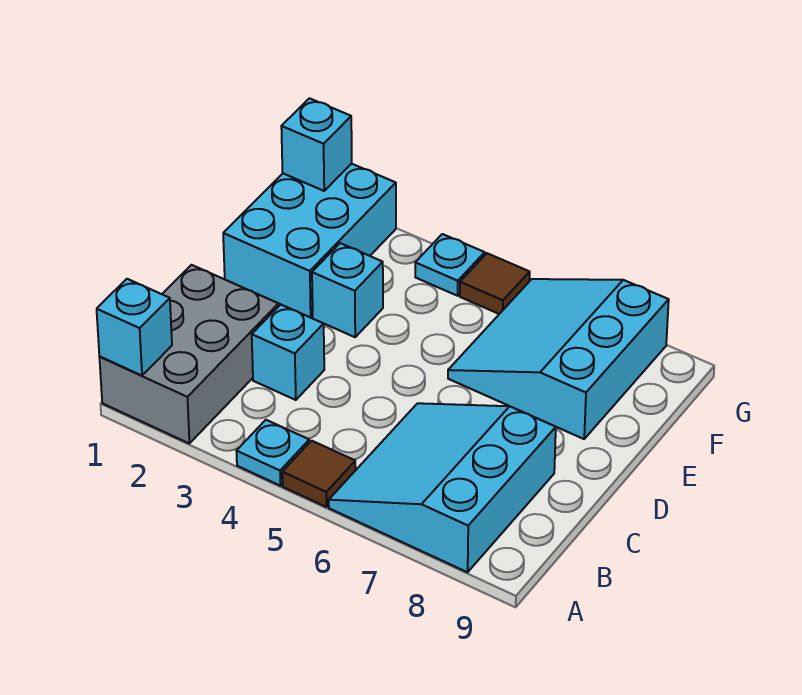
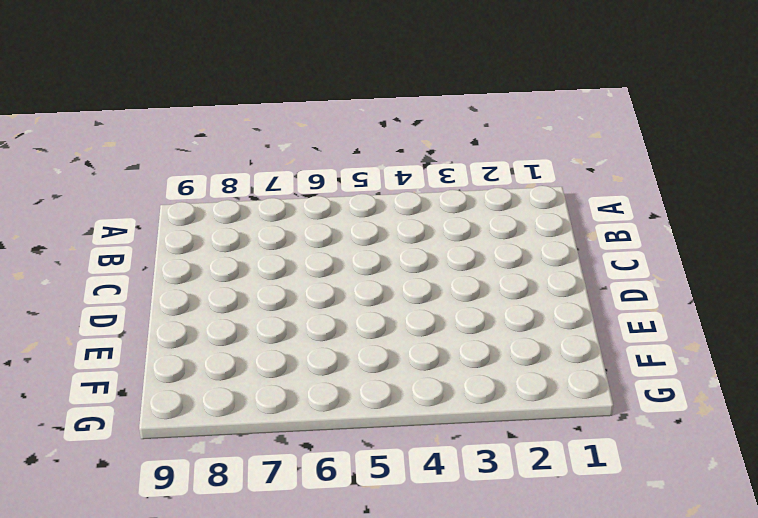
none -> grey brick A1:C2 level 1
none -> cyan plate A4 level 1
none -> brown tile A5 level 1

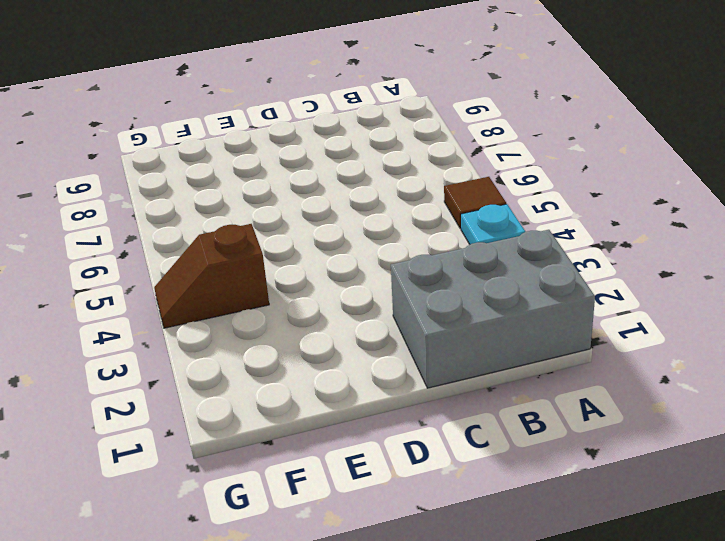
brown slope F4:G4 level 1 top F -> cyan plate G4 level 1
none -> cyan slope A6:C8 level 1 top 8
none -> cyan brick C3 level 1
none -> cyan brick E1:G2 level 1

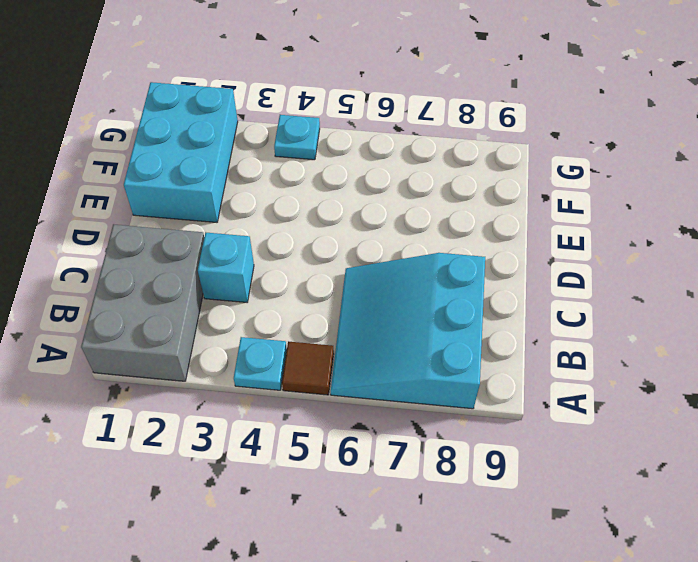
none -> cyan brick E3 level 1
none -> cyan slope E6:G8 level 1 top 8
none -> brown tile G5 level 1

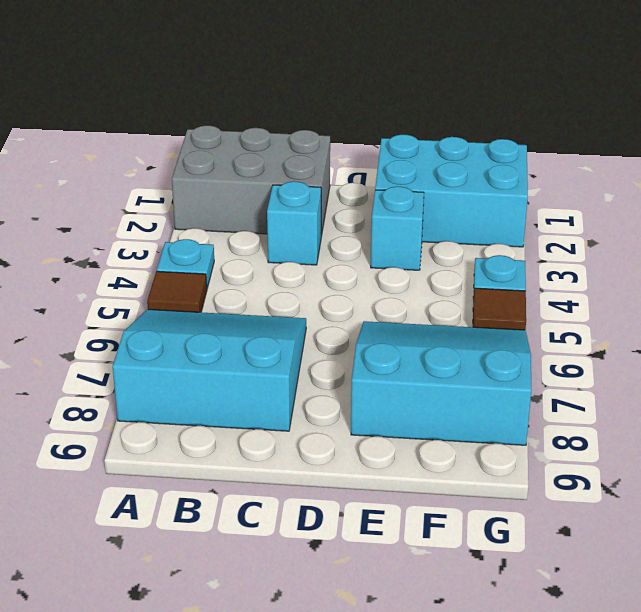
none -> cyan brick A1 level 2
none -> cyan brick G1 level 2

